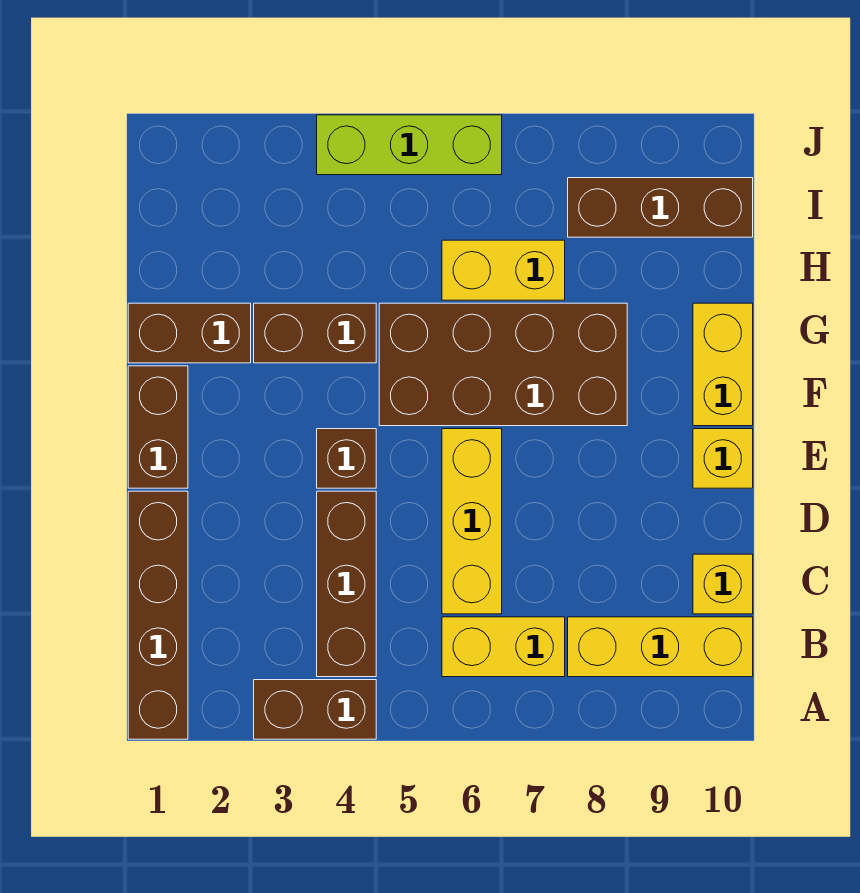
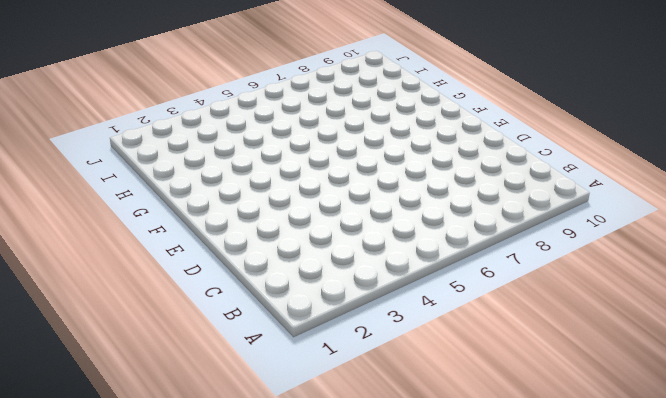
none -> brown brick A1:D1 level 1
none -> brown brick A3:A4 level 1
none -> brown brick B4:D4 level 1

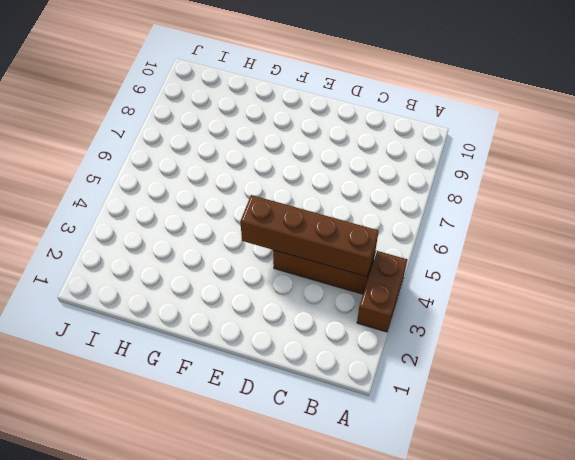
brown brick B4:E4 level 2 -> brown brick A1:D1 level 1
none -> yellow brick B6:B7 level 1
none -> yellow brick B8:B10 level 1
none -> yellow brick C6:E6 level 1

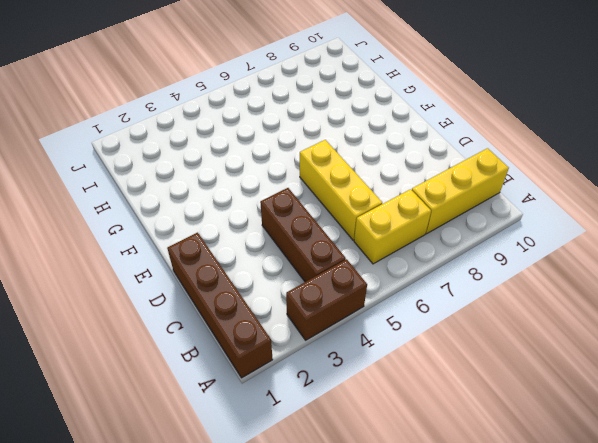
none -> yellow brick C10 level 1
none -> brown brick E1:F1 level 1
none -> brown brick E4 level 1

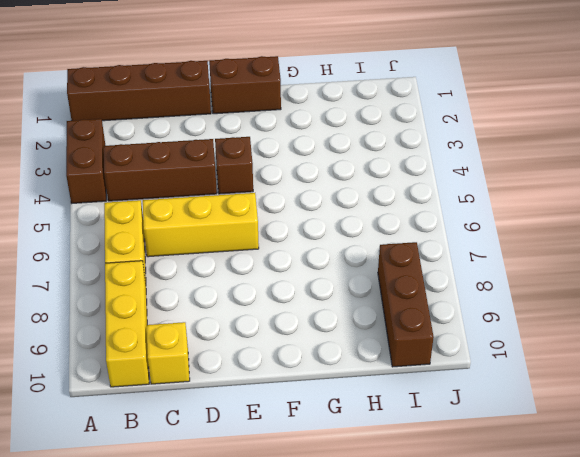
none -> yellow brick E10 level 1
none -> brown brick F5:G8 level 1
none -> yellow brick F10:G10 level 1

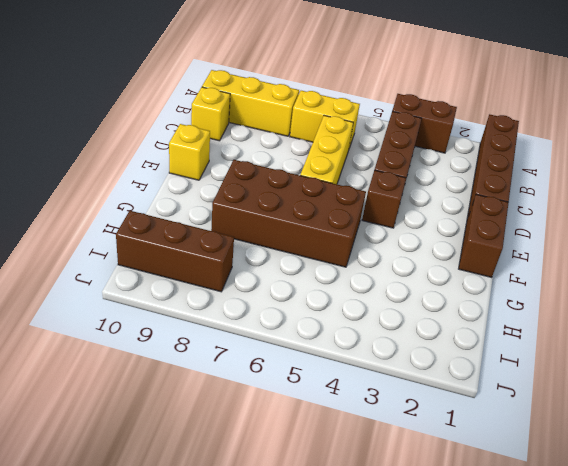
none -> yellow brick F10:G10 level 1
none -> brown brick G1:G2 level 1
none -> brown brick G3:G4 level 1

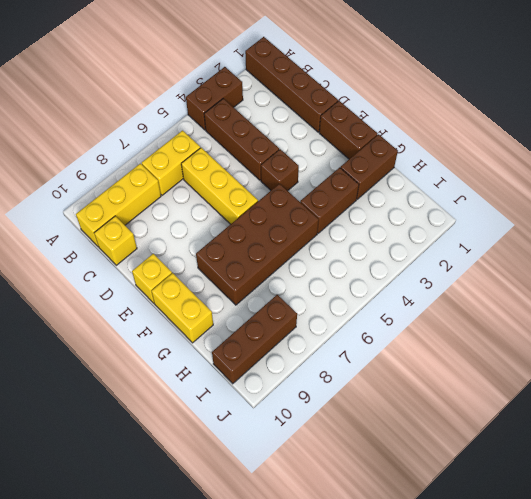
none -> yellow brick H6:H7 level 1
none -> lime brick J4:J6 level 1

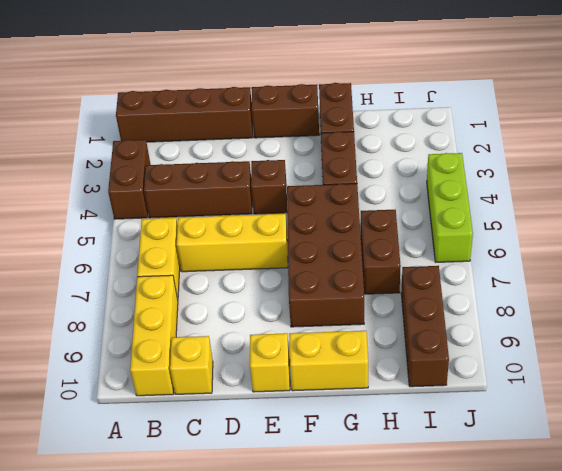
brown brick H6:H7 level 1 -> yellow brick H6:H7 level 1

